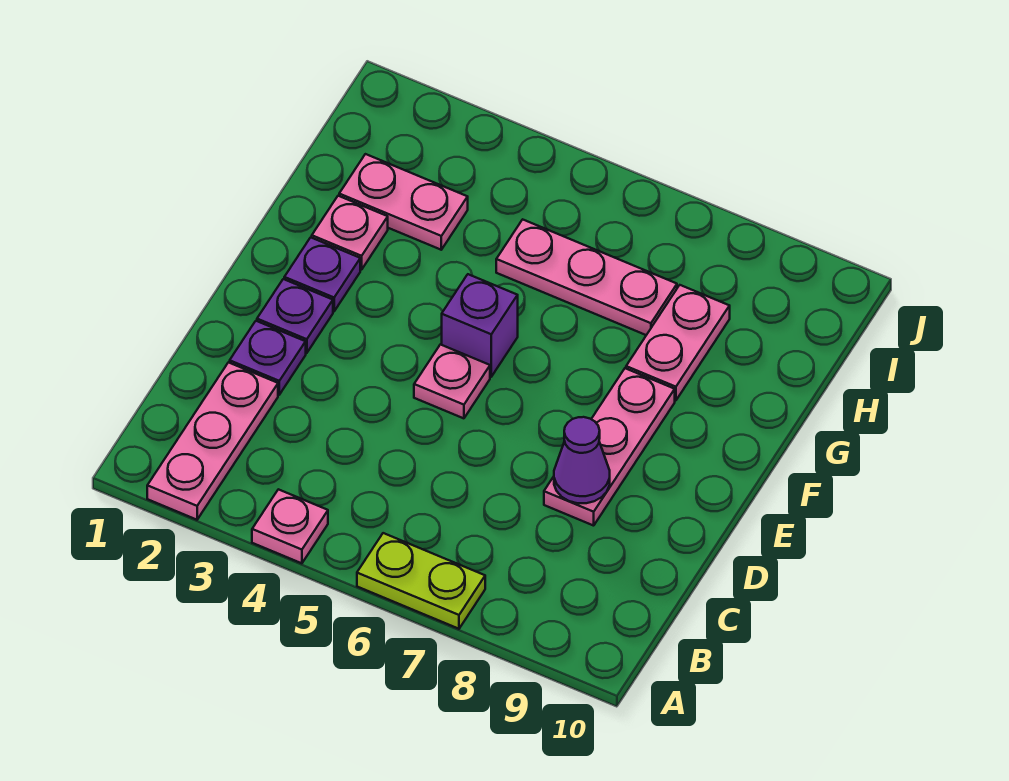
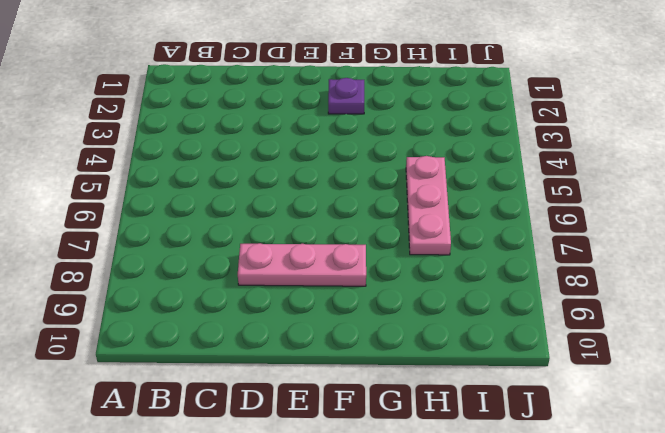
none -> pink plate A2:C2 level 1
none -> pink plate A4 level 1
none -> lime plate A6:A7 level 1

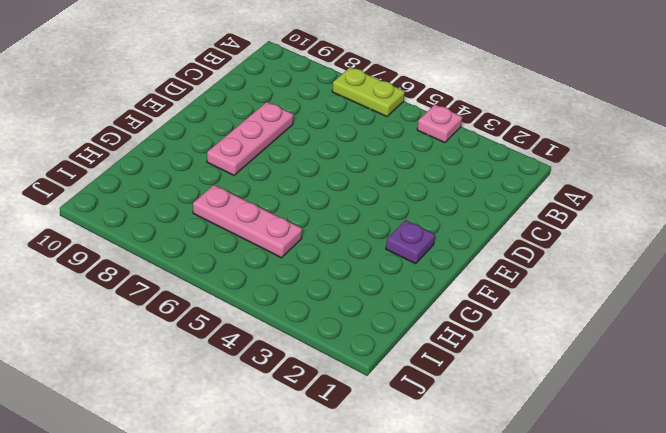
none -> pink plate A2:C2 level 1
none -> purple plate D2 level 1
none -> purple plate E2 level 1

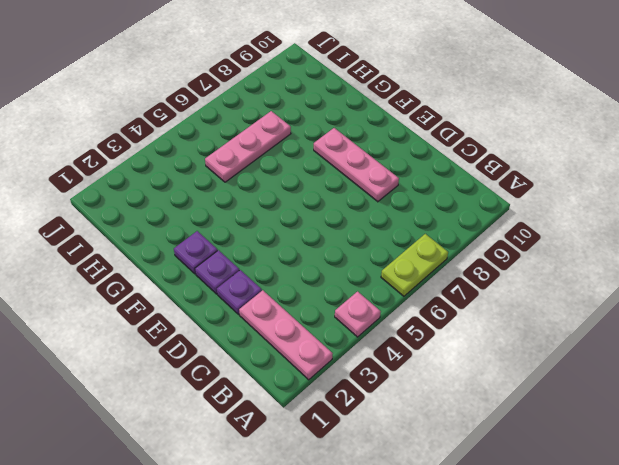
none -> pink plate E5 level 1
none -> purple brick F5 level 1
none -> pink plate G2 level 1

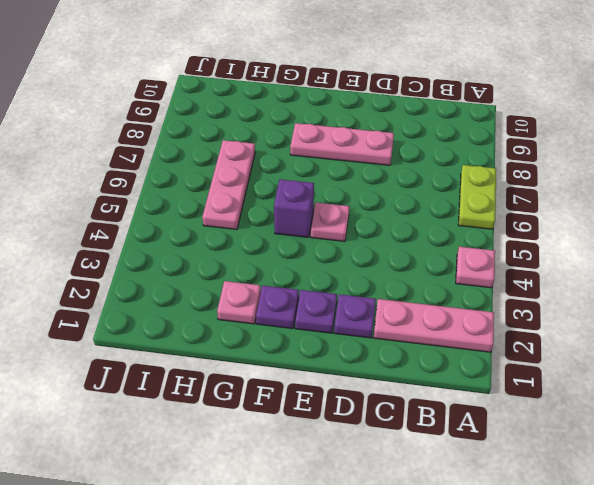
none -> pink plate G8:H8 level 1
none -> pink plate H2:H3 level 1
none -> purple cone D8 level 2

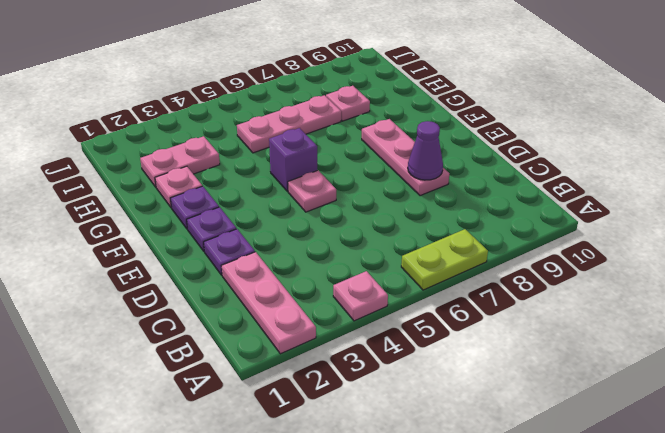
pink plate H8 level 1 -> pink plate G8:H8 level 1

